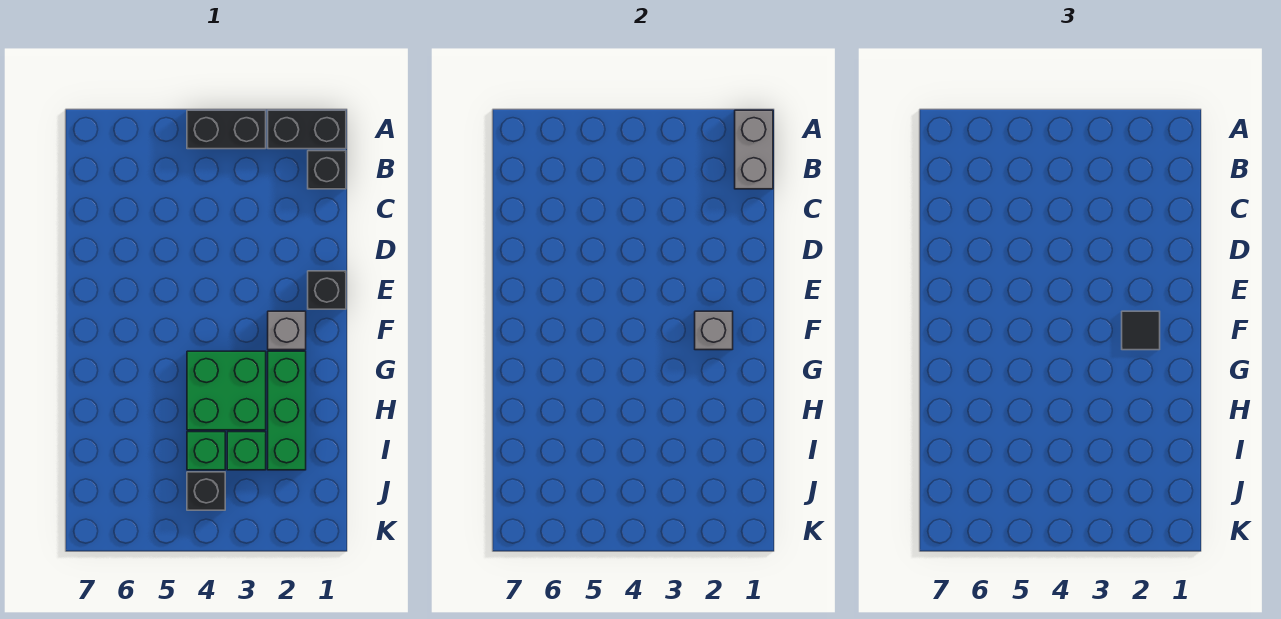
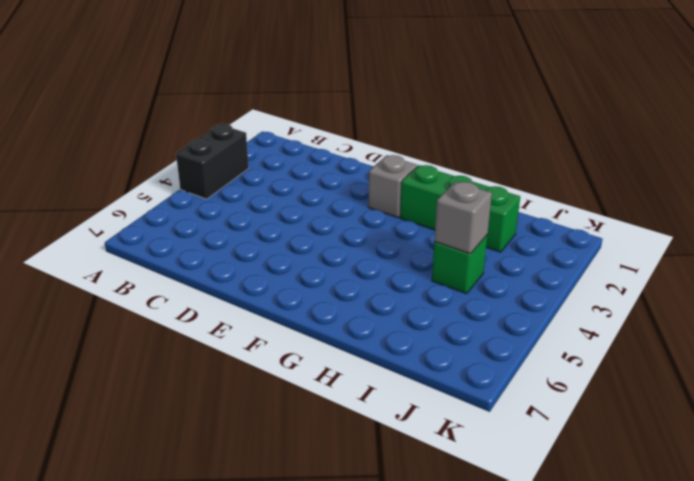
grey brick I4 level 2 -> grey brick F2 level 2
none -> black brick A1:A2 level 1
none -> black brick B1 level 1
none -> black brick E1 level 1

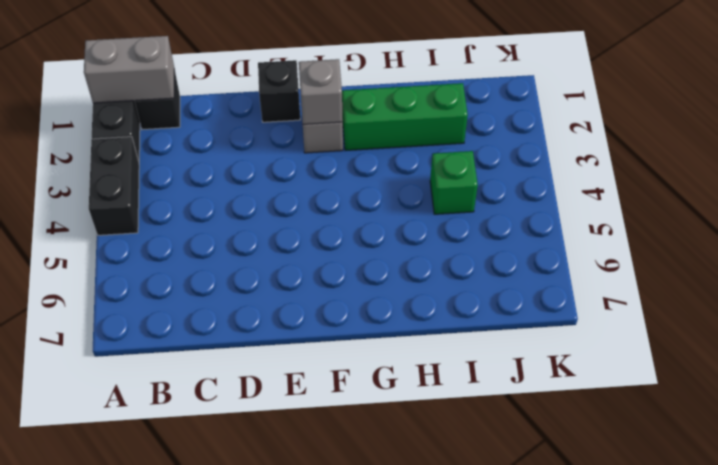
none -> green brick G3:H4 level 1
none -> green brick I3 level 1
none -> black brick J4 level 1

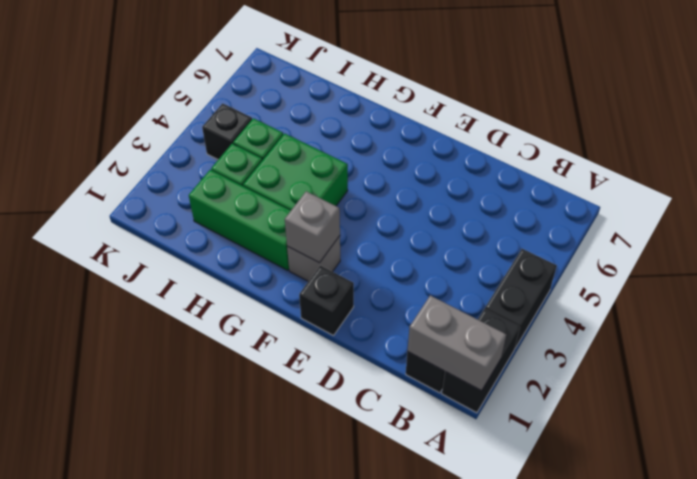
none -> black tile F2 level 3

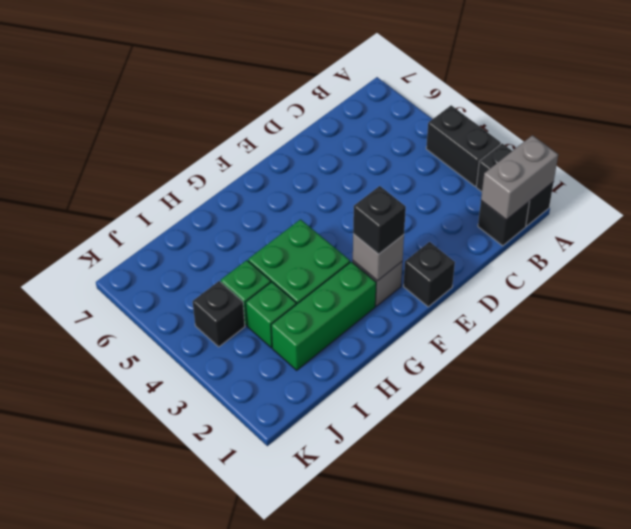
black brick F2 level 3 -> black tile F2 level 3

